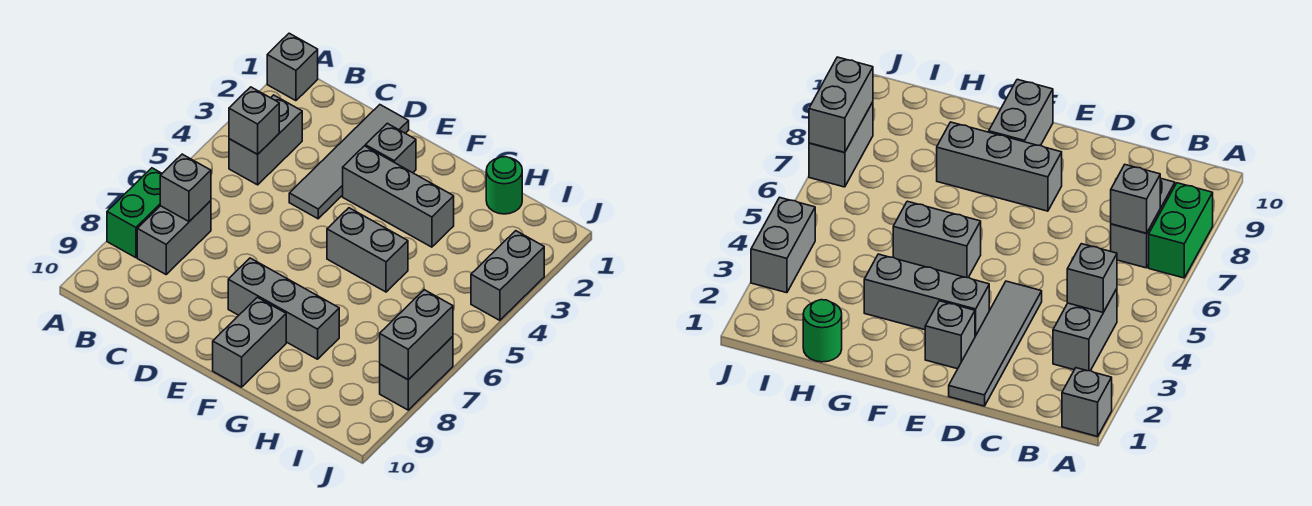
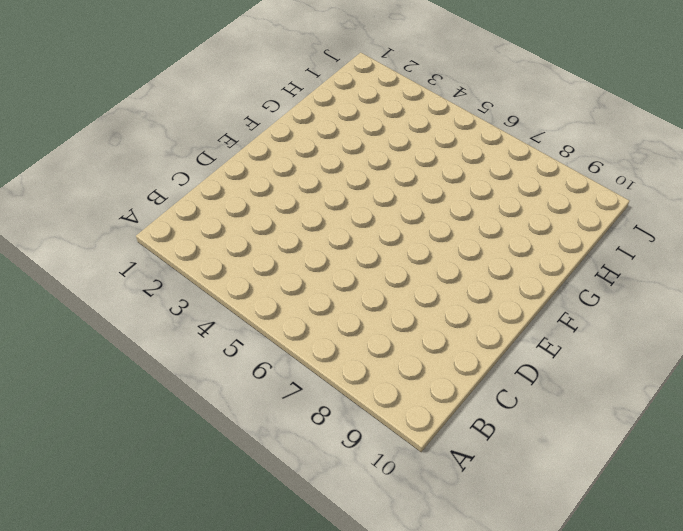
none -> grey brick A1 level 1
none -> green brick A7:A8 level 1
none -> grey brick B3:B4 level 1

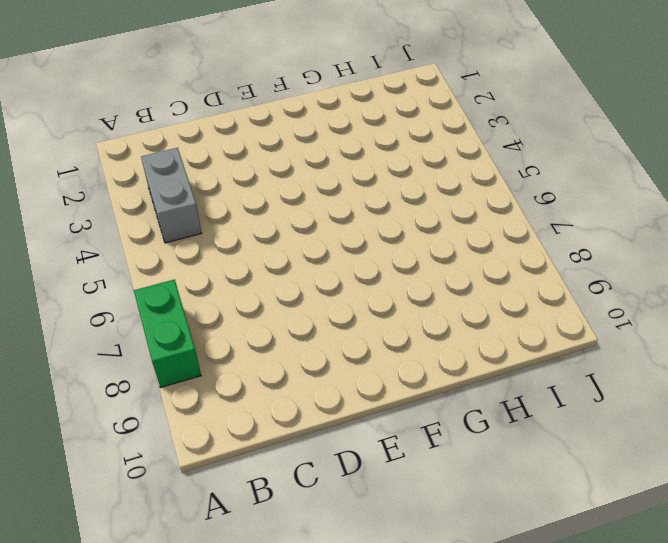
none -> grey brick A1 level 1
none -> grey brick B7:B8 level 1
none -> grey tile D1:D4 level 1

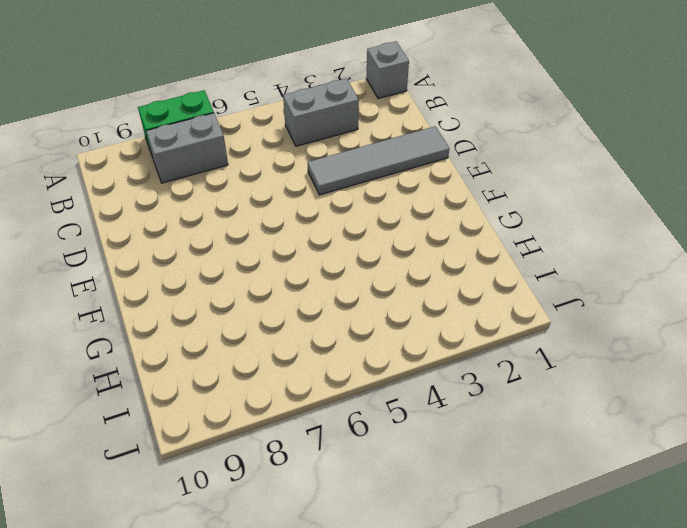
none -> grey brick E2 level 1
none -> grey brick E3:G3 level 1
none -> grey brick E8:G8 level 1

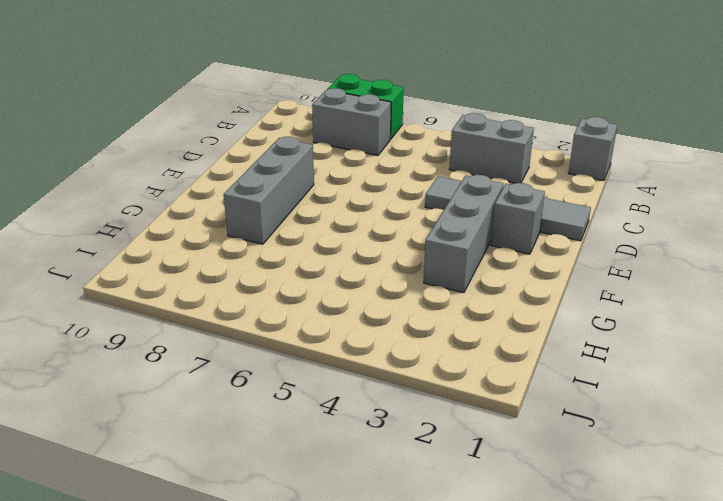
none -> grey brick F5:G5 level 1
none -> grey brick F9:F10 level 1
none -> green round brick H1 level 1

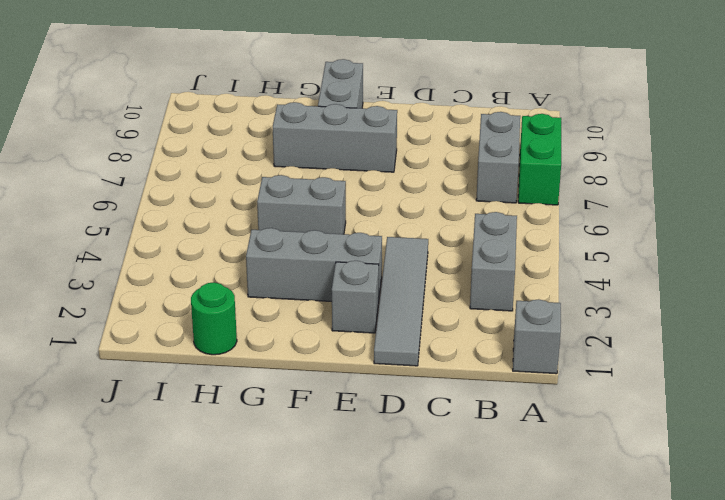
none -> grey brick J3:J4 level 1
none -> grey brick J7:J8 level 1
none -> grey brick B4 level 2

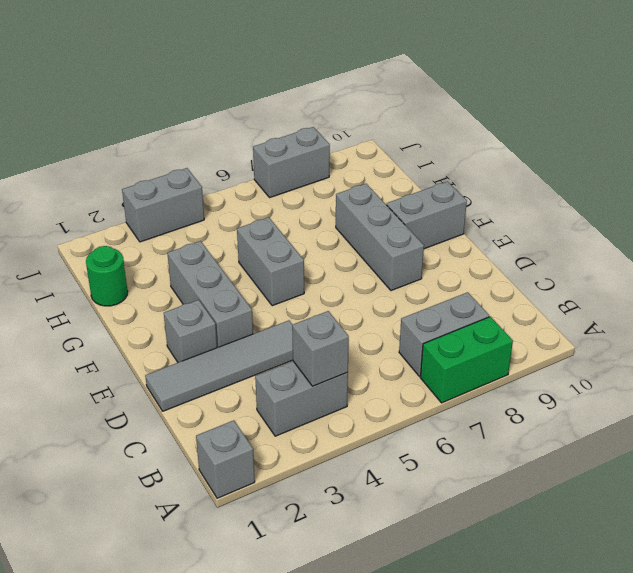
none -> grey brick B7 level 2
none -> grey brick J7:J8 level 2

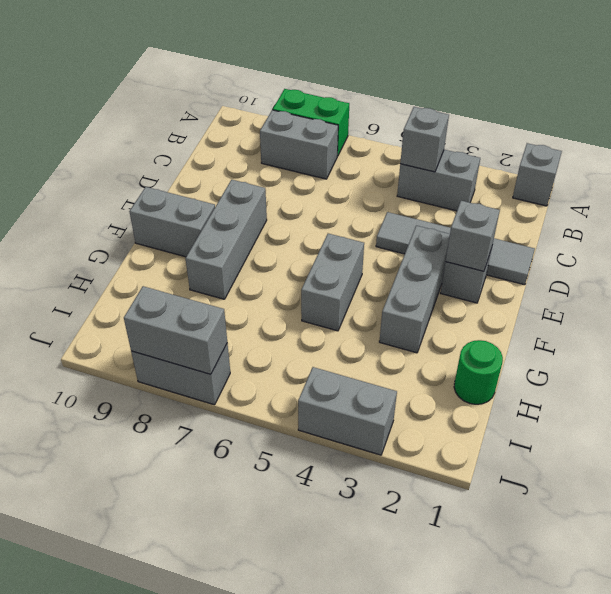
grey brick E2 level 2 -> grey brick B7 level 2

